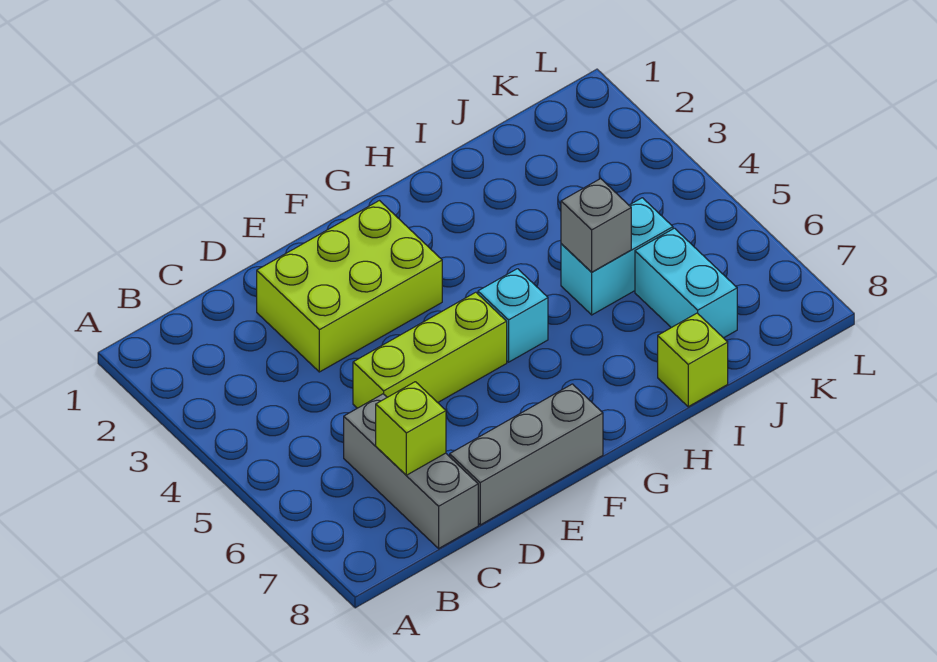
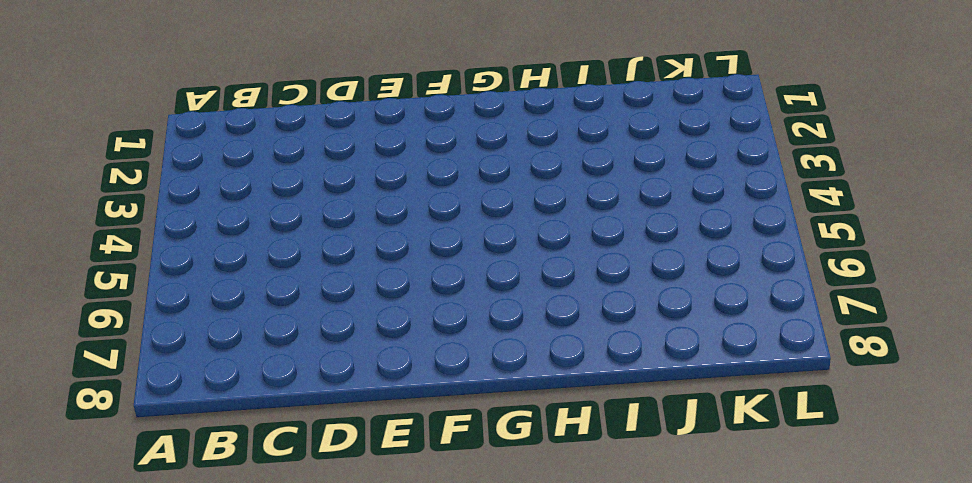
none -> grey brick C6:C8 level 1
none -> lime brick D2:F3 level 1

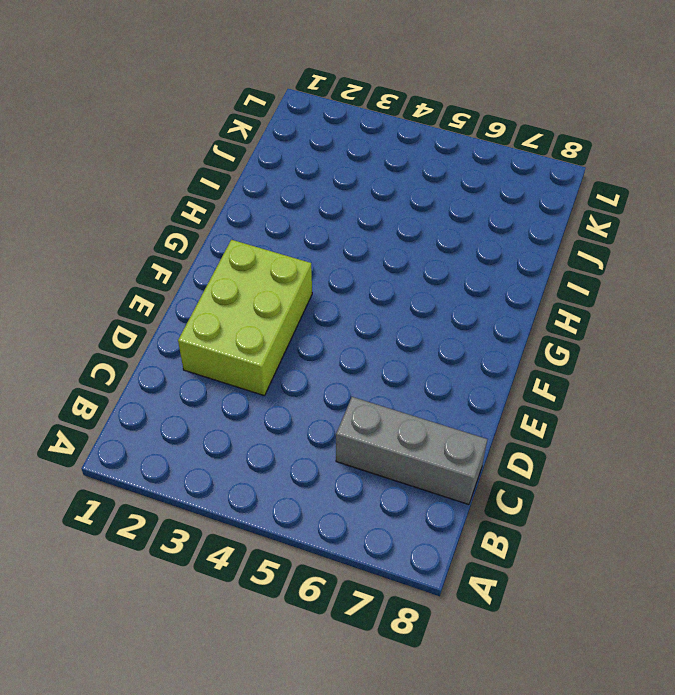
none -> lime brick D5:F5 level 1
none -> grey brick D8:F8 level 1

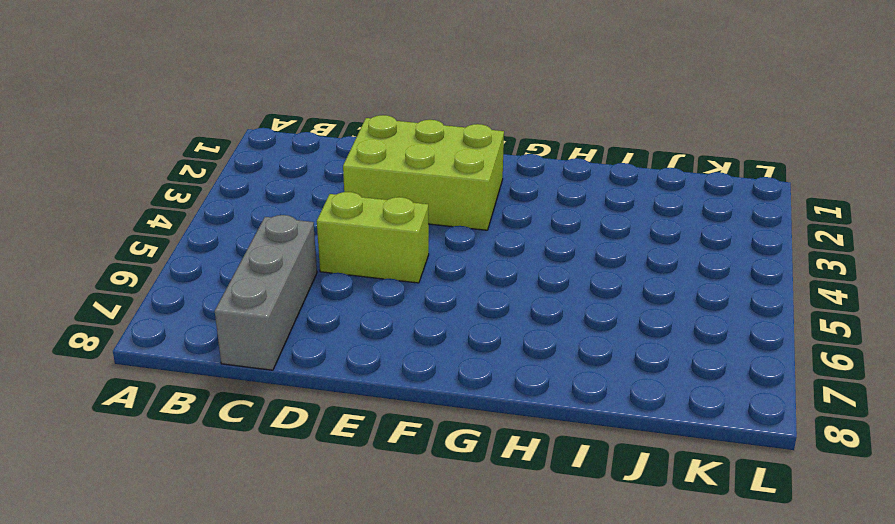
lime brick D5:E5 level 1 -> lime brick D5:F5 level 1
none -> grey brick D8:F8 level 1
none -> cyan brick G5 level 1

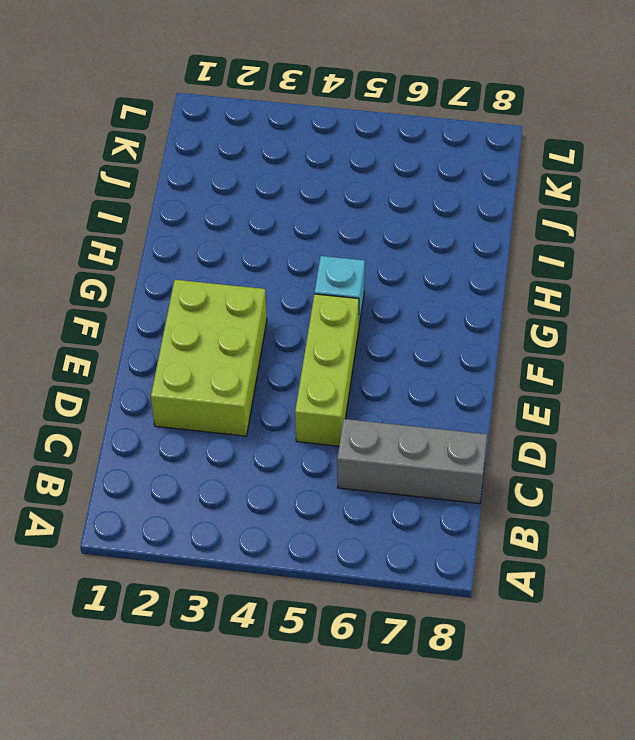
none -> grey brick D8:F8 level 1
none -> cyan brick I5:J5 level 1

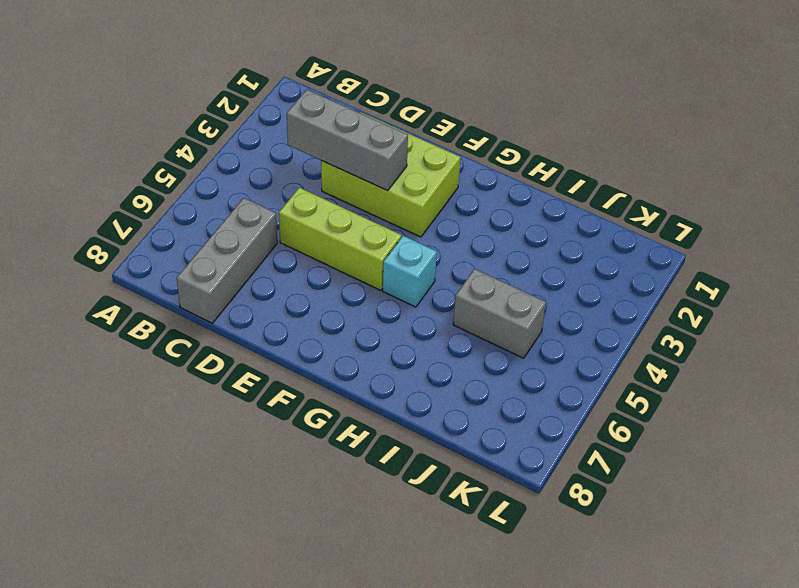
grey brick C3:E3 level 2 -> grey brick D8:F8 level 1
grey brick I5:J5 level 1 -> cyan brick I5:J5 level 1
none -> lime brick I8 level 1
none -> cyan brick J6:J7 level 1

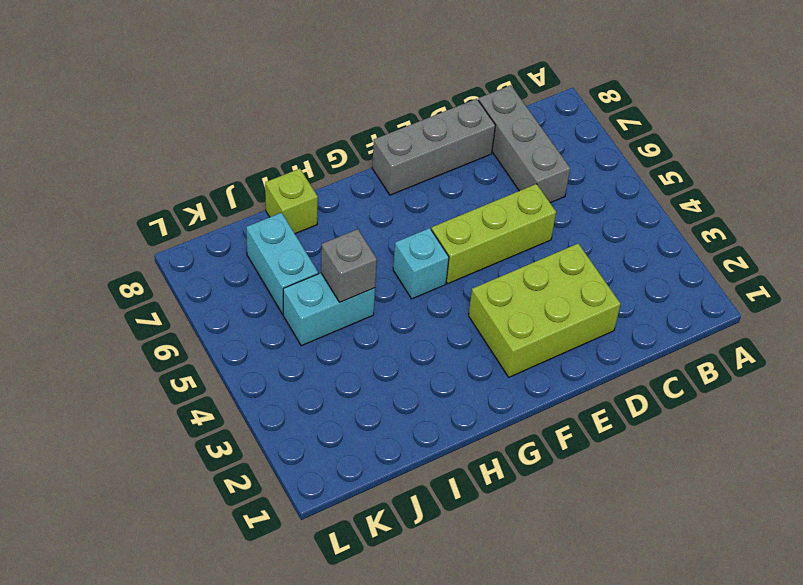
none -> lime brick C7 level 2

